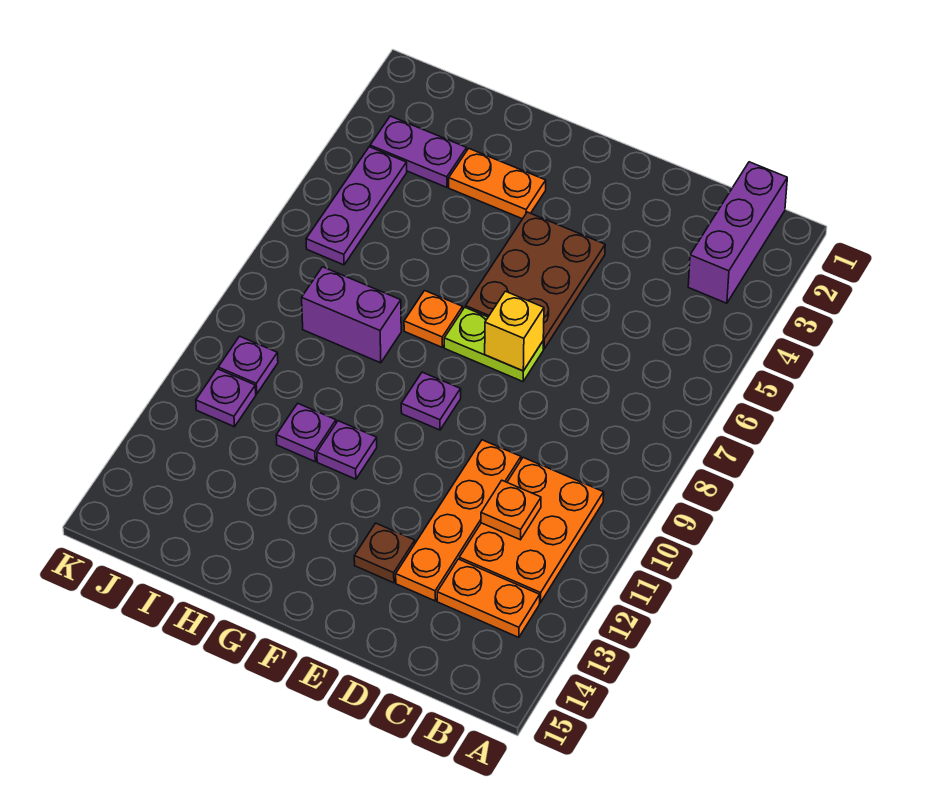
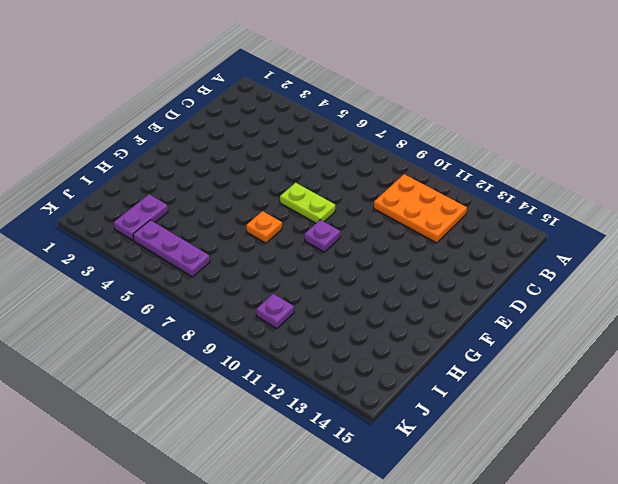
lime plate E7:E8 level 1 -> lime plate E7:F7 level 1
none -> purple brick B1:B3 level 1
none -> orange plate B13:C13 level 1
none -> orange plate D10:D13 level 1

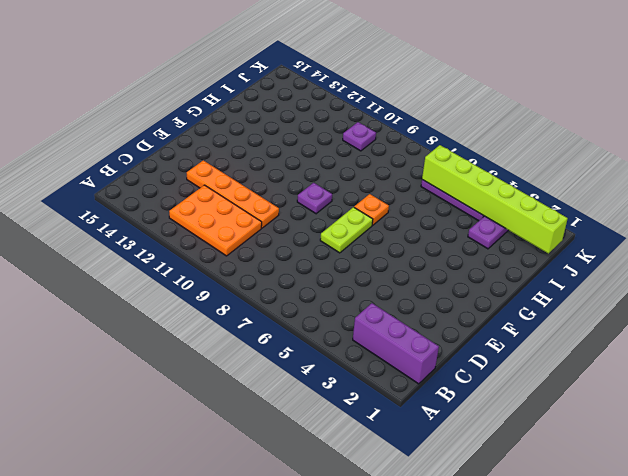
lime brick J1:J6 level 2 -> none
none -> orange plate B13:C13 level 1
none -> brown plate E4:F6 level 1
none -> brown plate E13 level 1

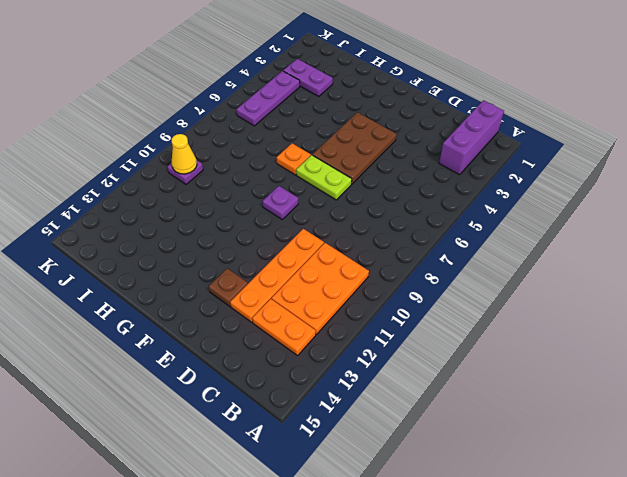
yellow cone J10 level 2 -> none
none -> orange plate G3:H3 level 1
none -> purple plate G11 level 1
none -> purple brick H8:I8 level 1

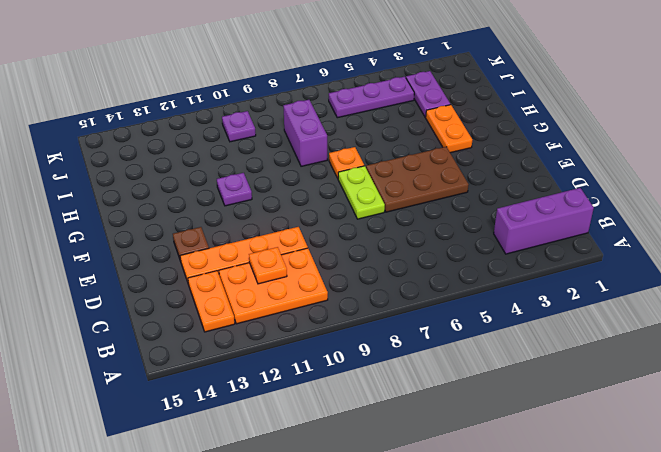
none -> purple plate F9 level 1
none -> purple plate H11 level 1
none -> purple plate J11 level 1

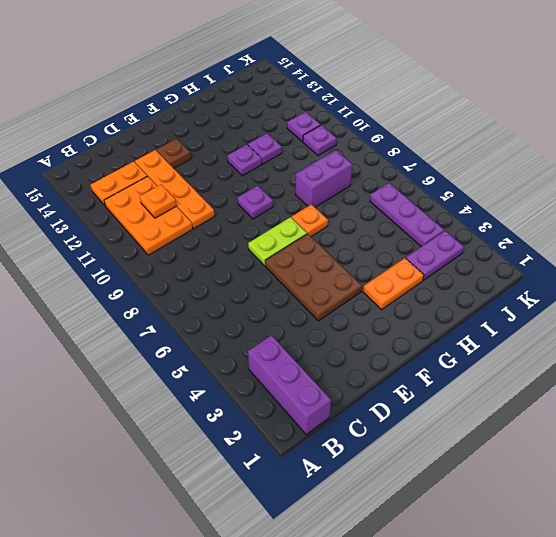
none -> yellow brick E7 level 2

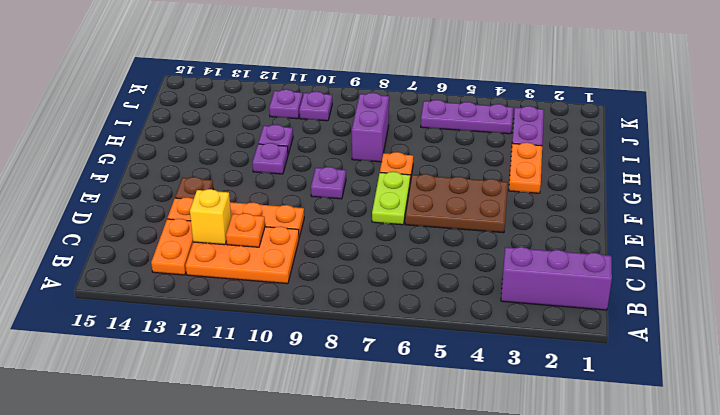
yellow brick C12 level 2 -> yellow brick E7 level 2

